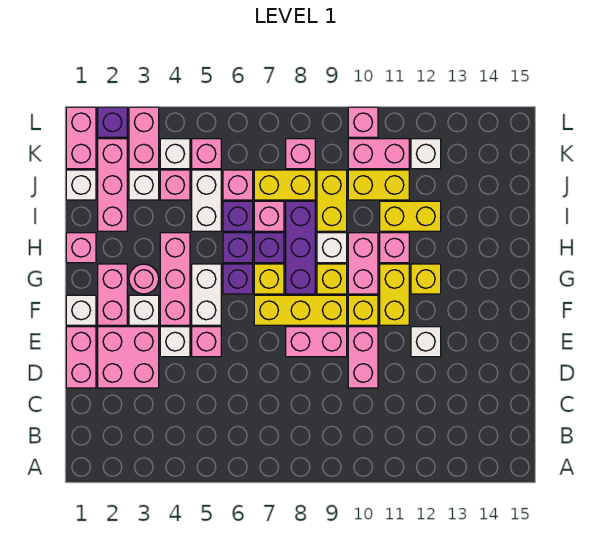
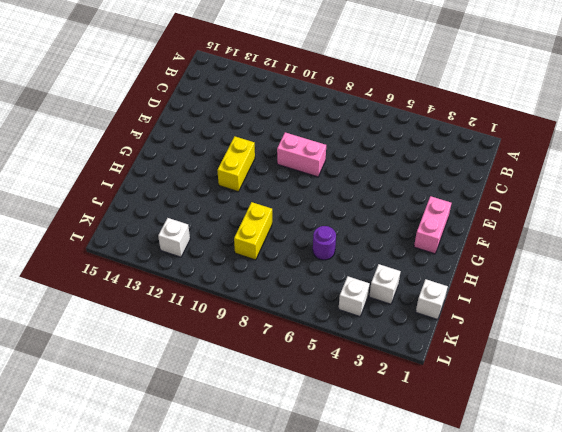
purple round brick I6 level 1 -> purple brick I6 level 1
none -> pink brick D1:E1 level 1
none -> pink brick D2:E3 level 1
none -> pink brick D10:E10 level 1
none -> white brick E4 level 1

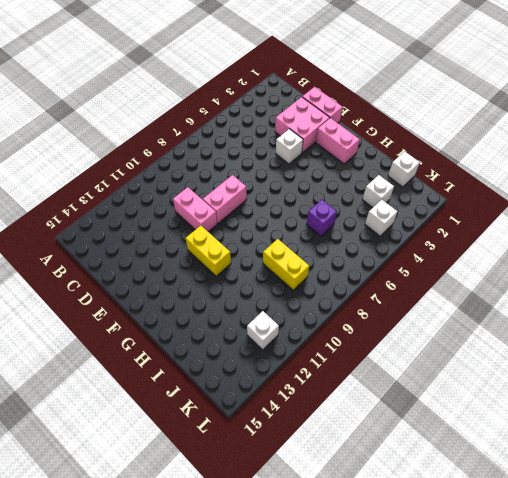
none -> pink brick E5 level 1
none -> white brick E12 level 1
none -> white brick F1 level 1
none -> white brick F3 level 1

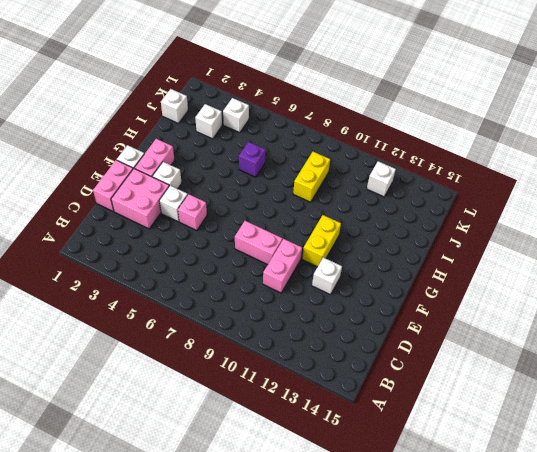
none -> pink brick F4:H4 level 1
none -> white brick F5:G5 level 1
none -> yellow brick F7:F9 level 1
none -> yellow brick F10 level 1

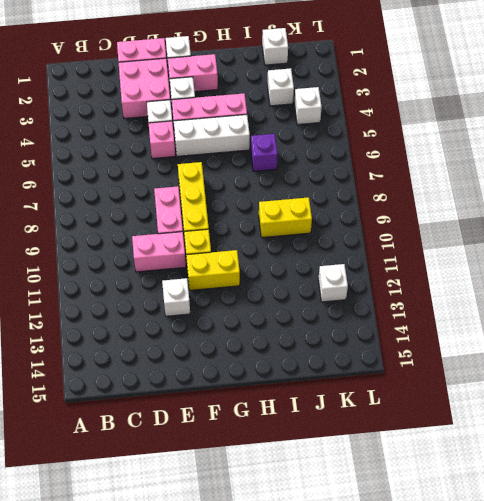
white brick F5:H5 level 1 -> white brick F5:G5 level 1
none -> pink round brick G3 level 1
none -> purple brick G6 level 1
none -> yellow brick G7 level 1
none -> purple brick G8:I8 level 1

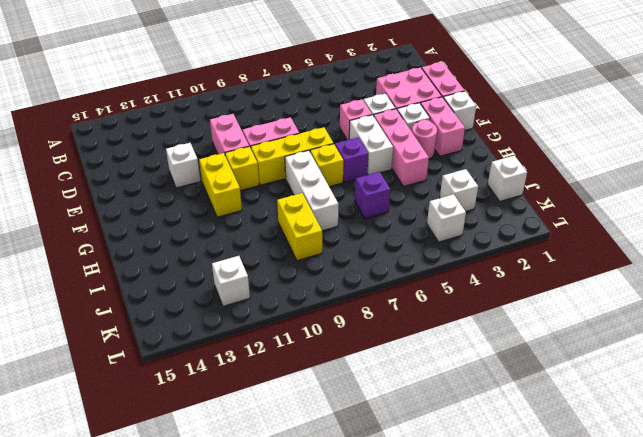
white brick G8:I8 level 1 -> purple brick G8:I8 level 1
none -> yellow brick G9 level 1
none -> pink brick G10:H10 level 1
none -> yellow brick G12 level 1
none -> pink brick H1 level 1

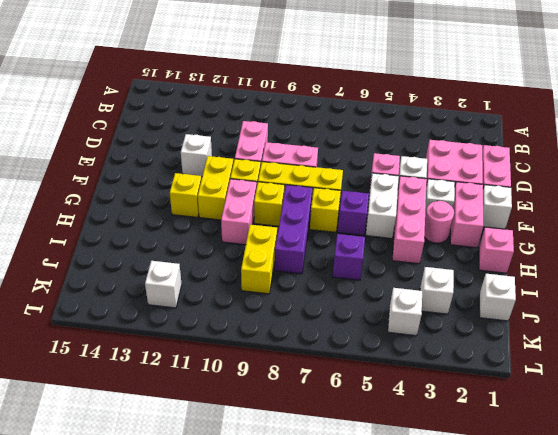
none -> purple brick H6 level 1
none -> purple brick H7 level 1
none -> white brick H9 level 1
none -> pink brick H11 level 1

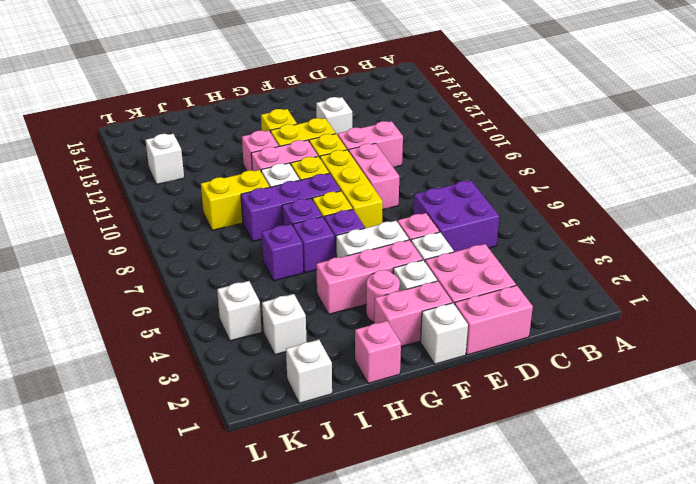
purple brick C5:D6 level 1 -> none
none -> pink brick I2:K2 level 1
none -> white brick I5:J5 level 1
none -> pink brick I7 level 1
none -> yellow brick I11:I12 level 1

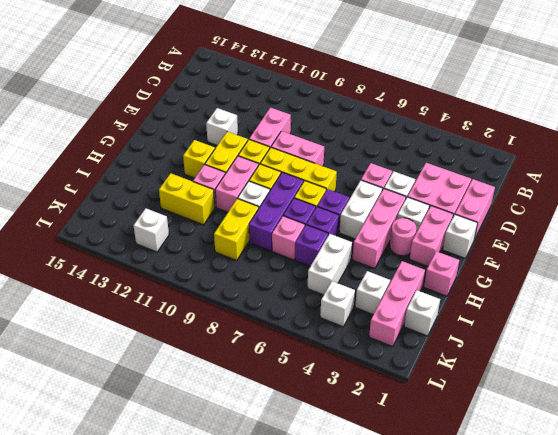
none -> pink brick J4 level 1
none -> pink brick J6 level 1
none -> yellow brick J7:J8 level 1
none -> yellow brick J10:J11 level 1

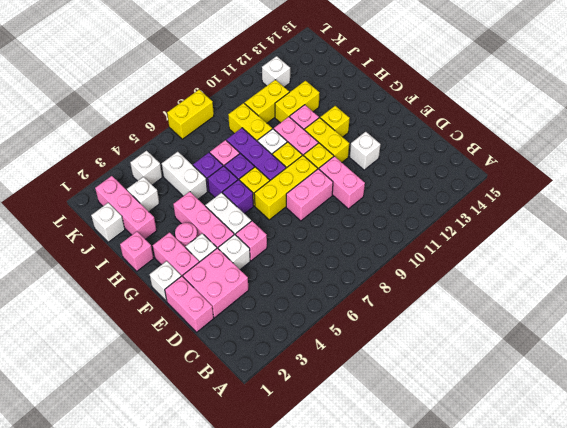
yellow brick L7:L8 level 1 -> yellow brick J7:J8 level 1
none -> pink brick J4 level 1
none -> pink brick J6 level 1
none -> pink brick K1:L1 level 1
none -> pink brick K3:L3 level 1

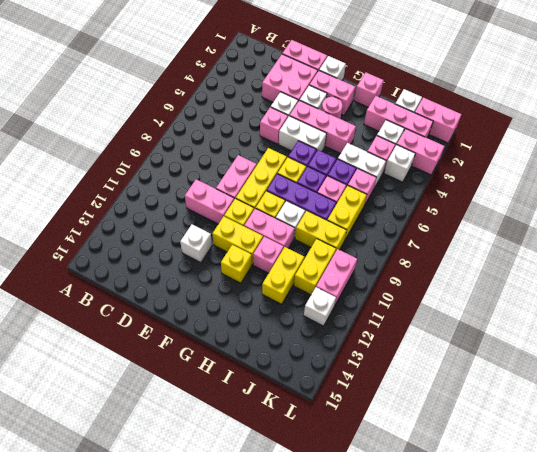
none -> pink brick K5 level 1
none -> pink brick K8 level 1
none -> purple brick L2 level 1
none -> pink brick L10 level 1

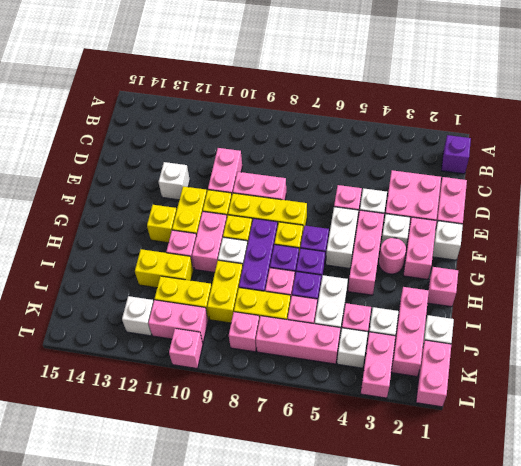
purple brick B1 level 1 -> purple brick L2 level 1
pink brick K5:K7 level 1 -> pink brick K5 level 1

